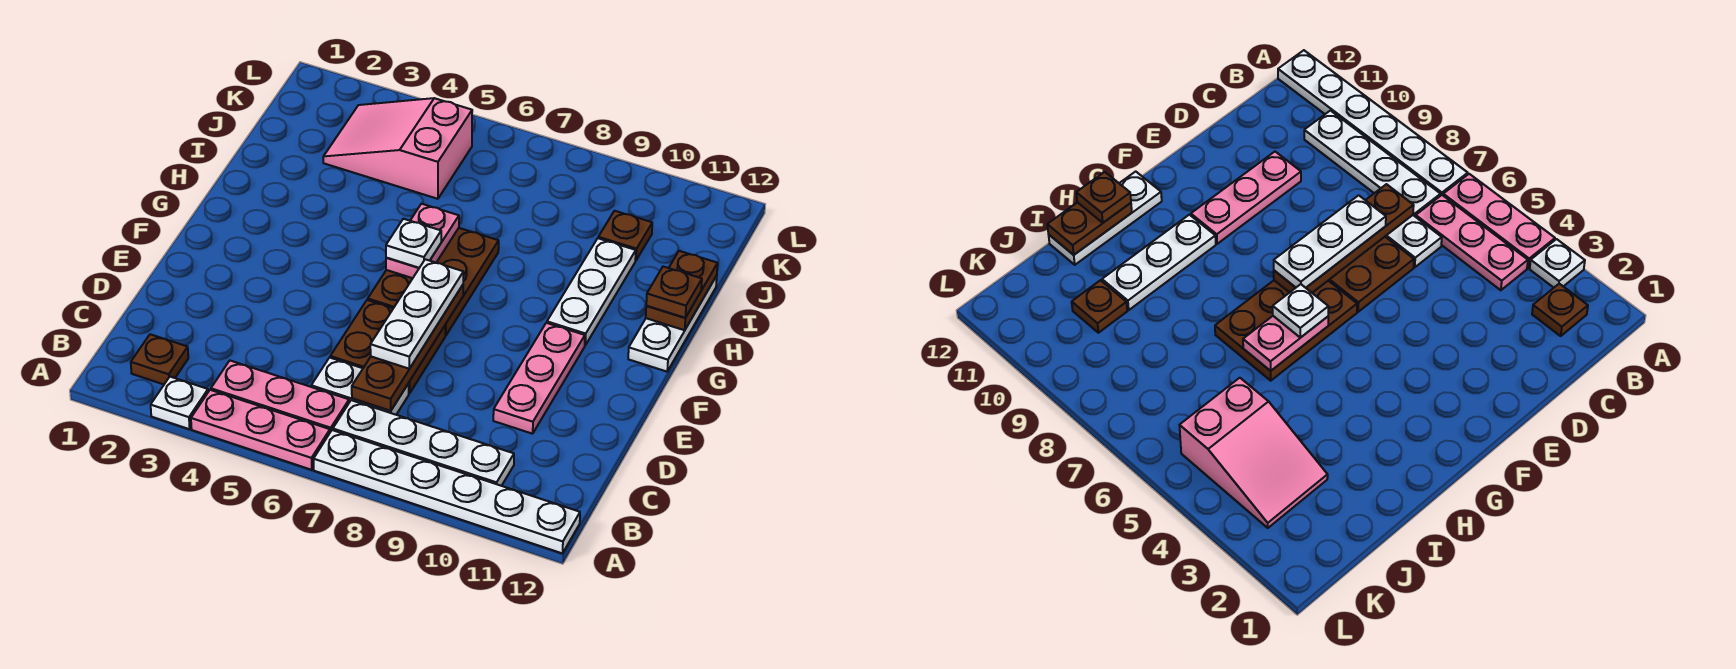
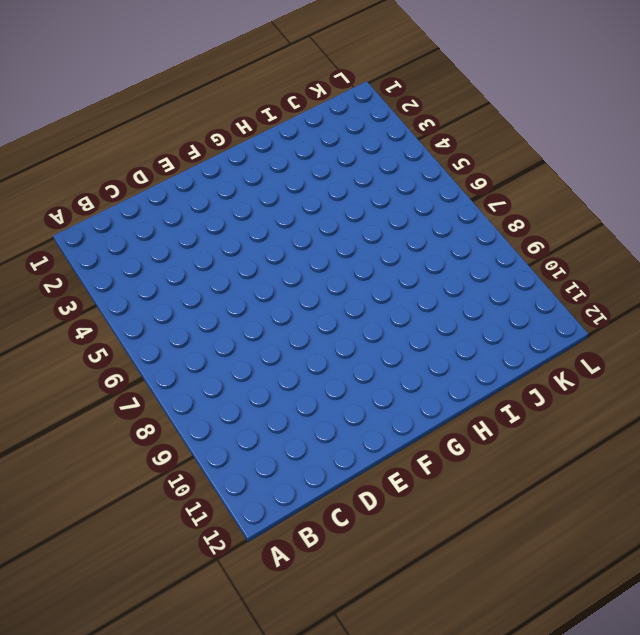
none -> white plate A3 level 1
none -> pink plate A4:A6 level 1
none -> white plate A7:A12 level 1

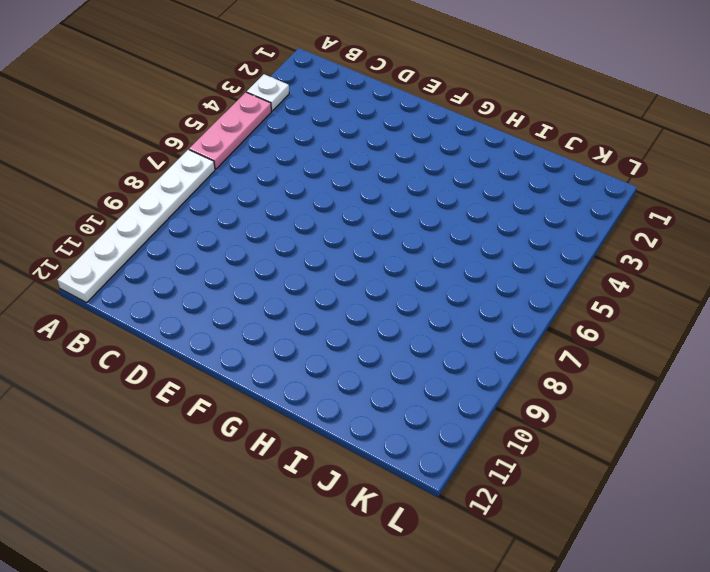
none -> brown plate B2 level 1
none -> pink plate B4:B6 level 1
none -> white plate B7:B10 level 1

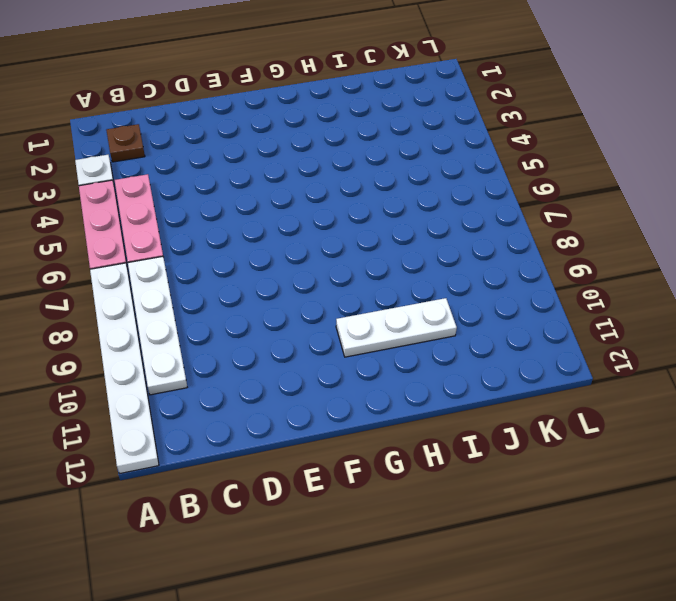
none -> white plate C6:C7 level 1
none -> brown plate D6:E7 level 1
none -> pink plate D10:F10 level 1

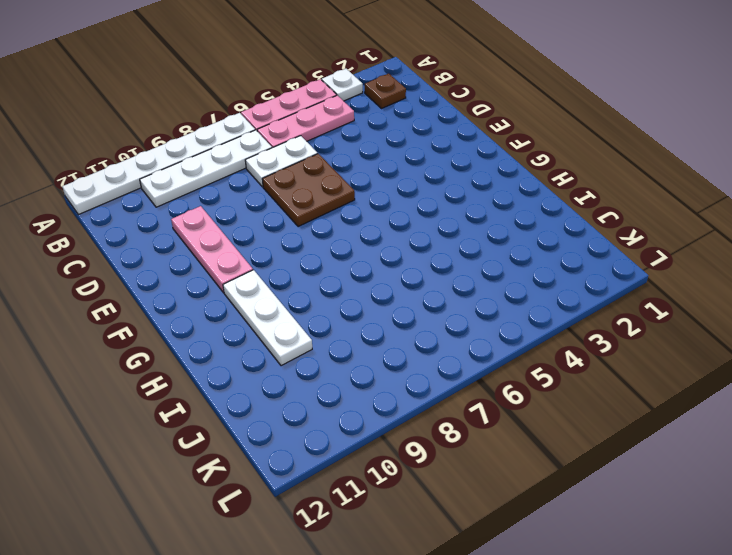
none -> brown plate F6:H7 level 1
none -> white plate G12:I12 level 1
none -> pink slope J3:K5 level 1 top 5

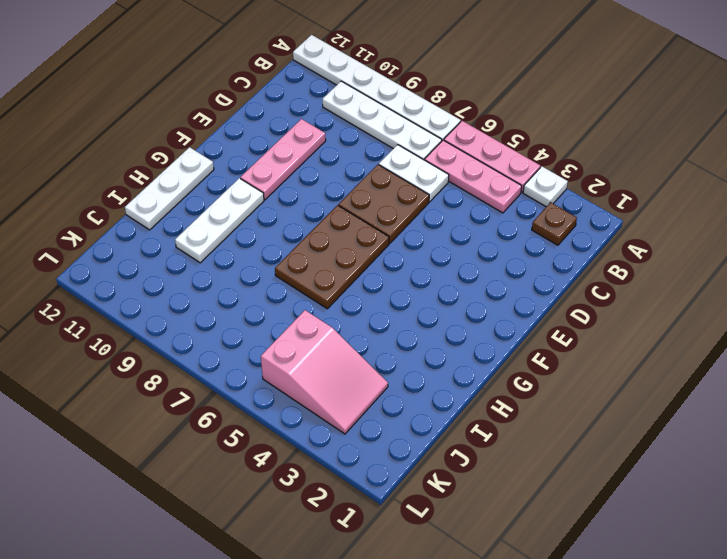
none -> brown plate J10 level 1
none -> brown plate C7:F7 level 2
none -> pink plate G6:H6 level 2

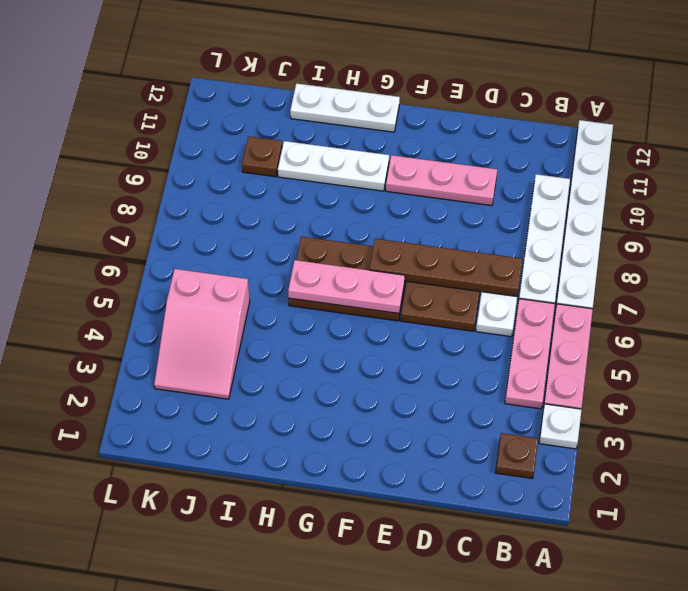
pink plate F6:H6 level 2 -> pink plate G6:H6 level 2
none -> brown plate H12:I12 level 2
none -> white plate D7:F7 level 3
none -> white plate G6 level 3

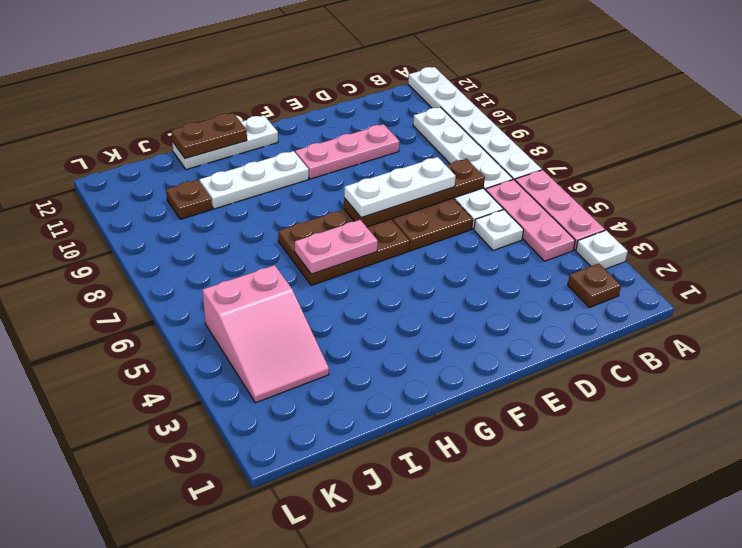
white plate C5 level 1 -> white plate G6 level 3
none -> brown plate H12 level 3

